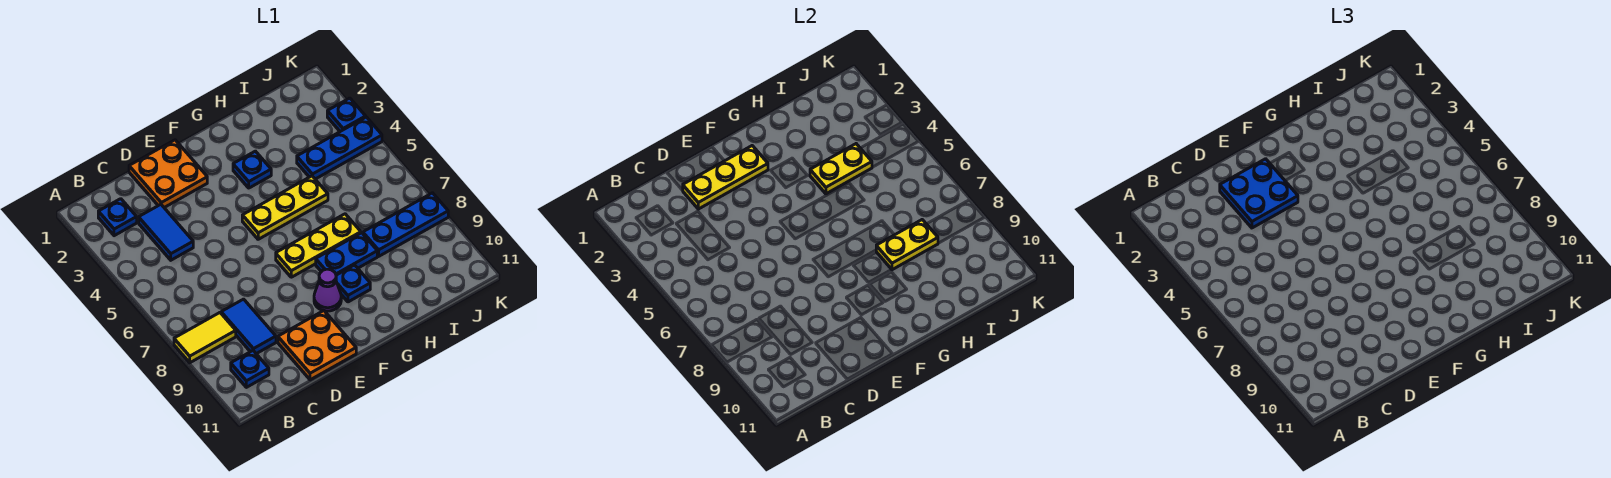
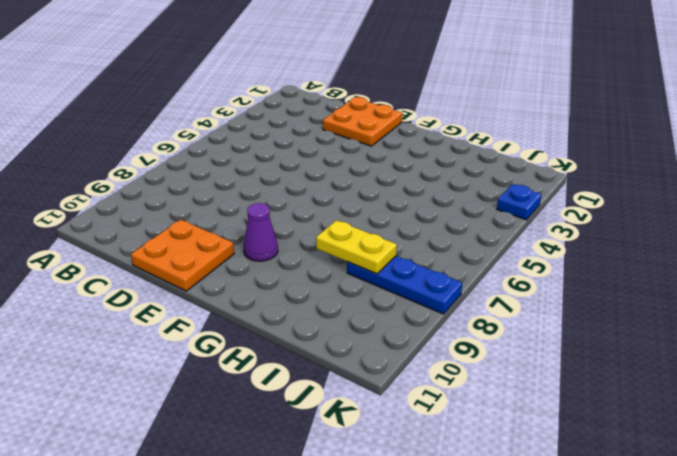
none -> yellow tile A8:B8 level 1
none -> blue plate B2 level 1
none -> blue plate B10 level 1

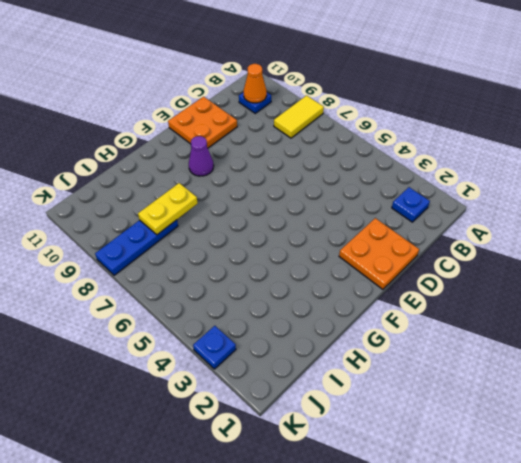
orange cone B10 level 2 -> none
none -> blue tile C3:C4 level 1
none -> blue tile C8:C9 level 1
none -> yellow plate F5:H5 level 1

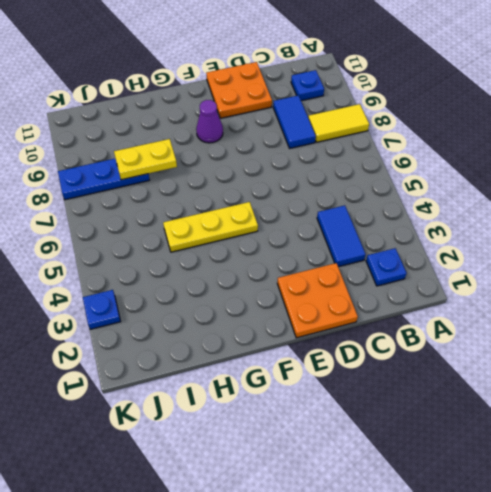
none -> yellow plate F7:H7 level 1
none -> blue plate G3 level 1
none -> blue plate G8:H8 level 1

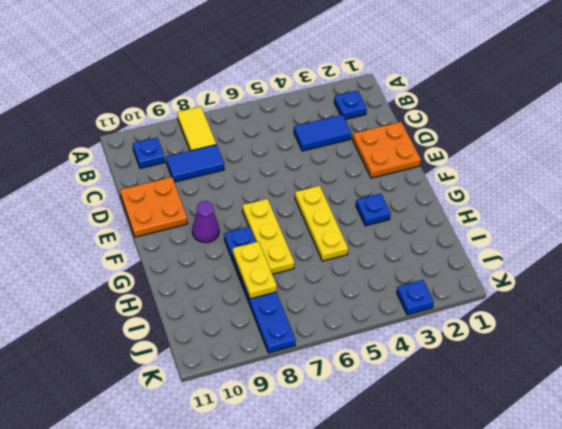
none -> blue plate G9 level 1
none -> blue plate I4:K4 level 1
none -> yellow plate D2:F2 level 2

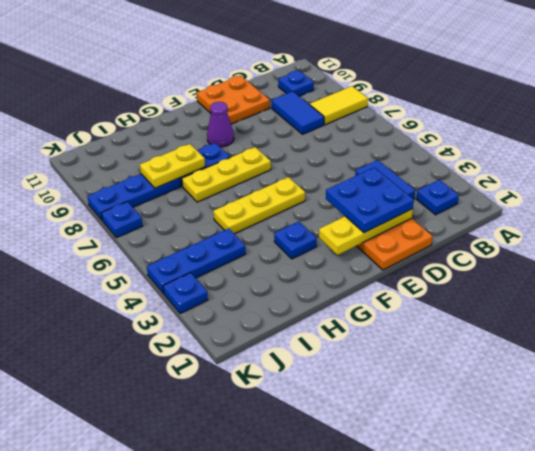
blue plate K7 level 1 -> blue plate G9 level 1
none -> yellow plate H4:I4 level 2

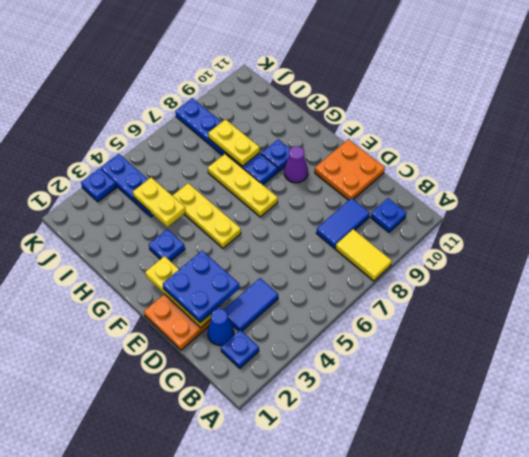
blue cone C2 level 1 -> none

